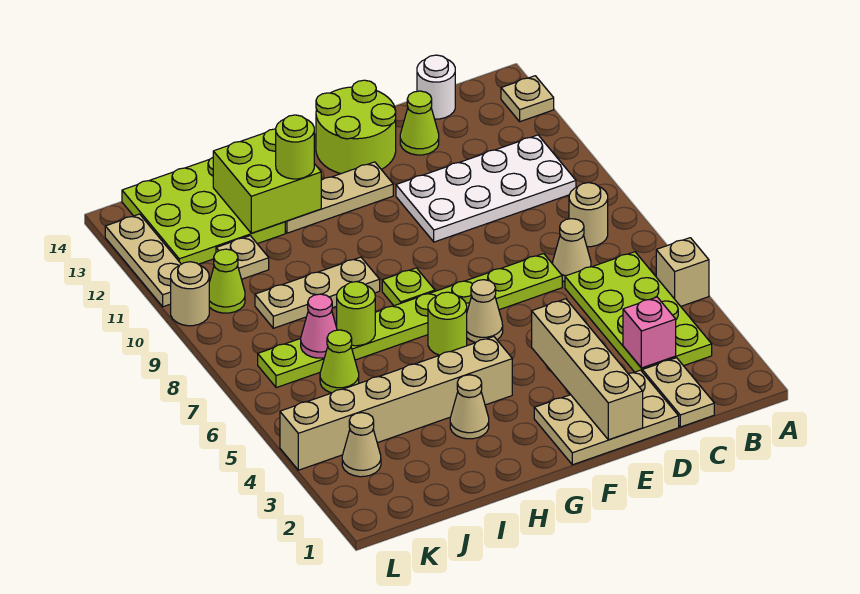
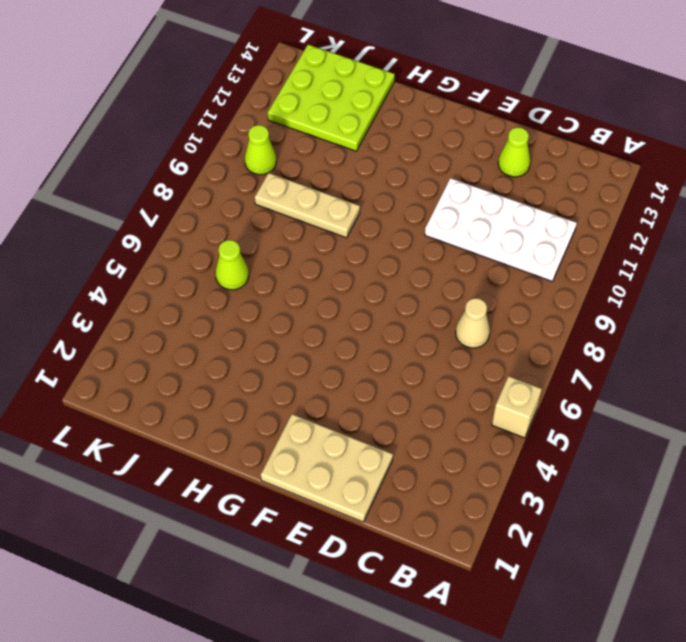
none -> tan plate A13 level 1
none -> lime plate B3:C6 level 1
none -> tan round brick B8 level 1
none -> tan plate C1:C2 level 1

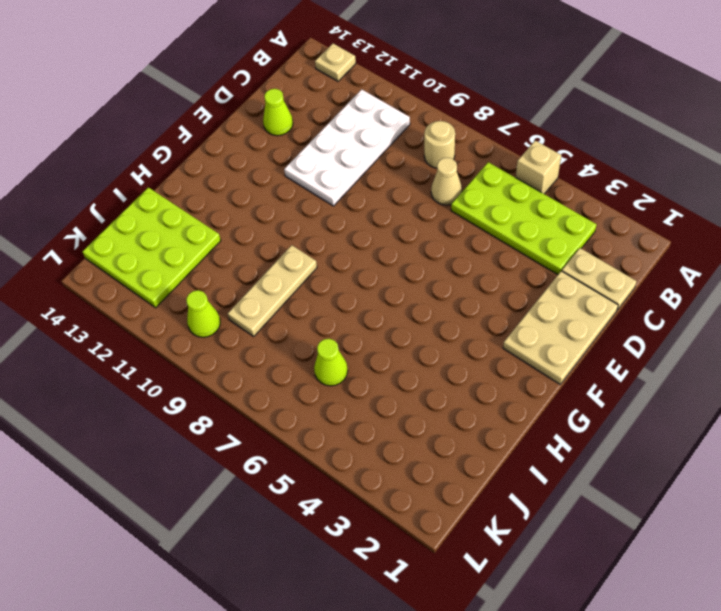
none -> white round brick C14 level 1
none -> lime plate D7:K7 level 1
none -> lime round brick E13:F14 level 1
none -> tan cone F6 level 1

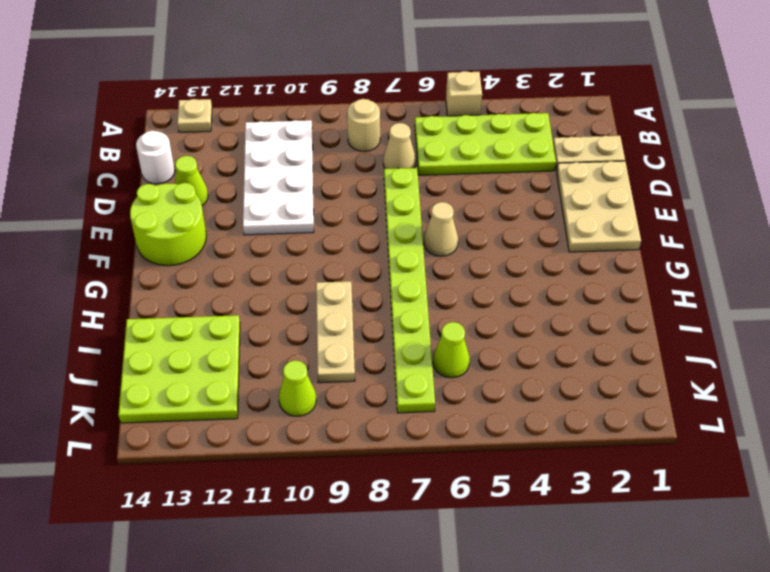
none -> tan plate F12:H12 level 1
none -> tan brick G4:L4 level 1
none -> lime round brick G6 level 1
none -> lime plate G8 level 1

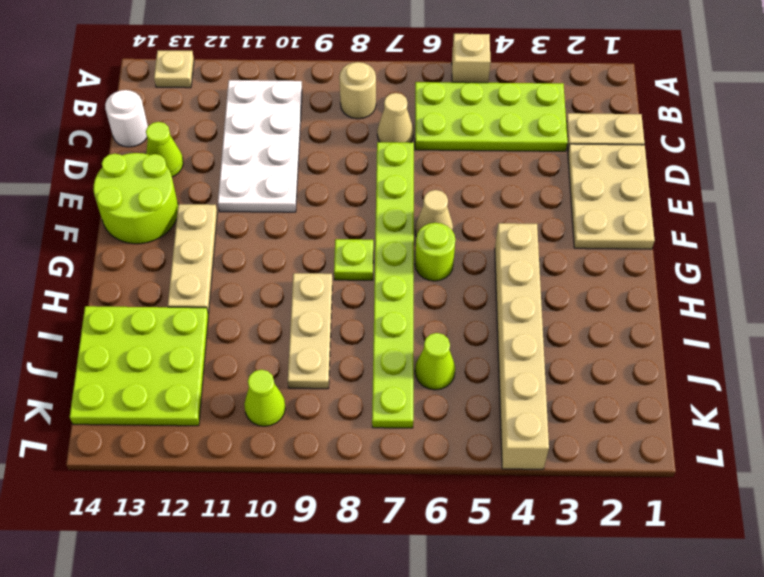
none -> tan cone H3 level 1
none -> tan plate J11 level 1
none -> tan cone K3 level 1
none -> tan round brick L10 level 1

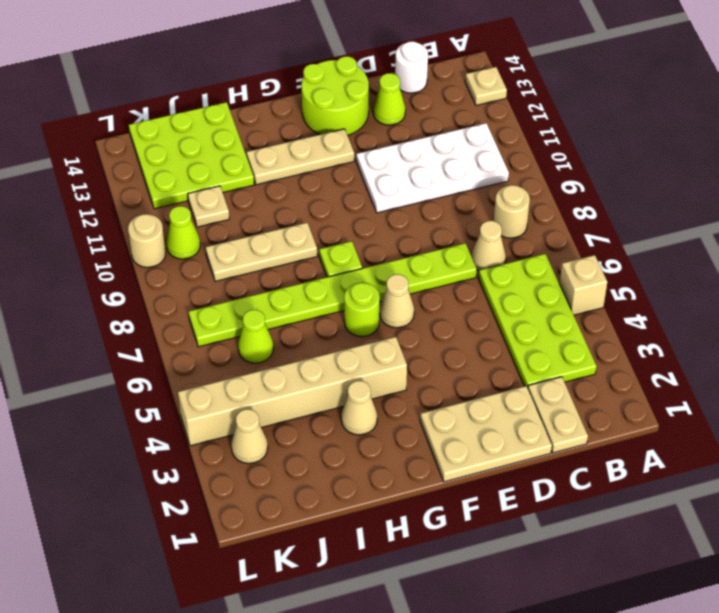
none -> tan plate L11:L13 level 1
none -> pink brick C3 level 2
none -> tan brick E1:E4 level 2
none -> lime brick H12:I13 level 2

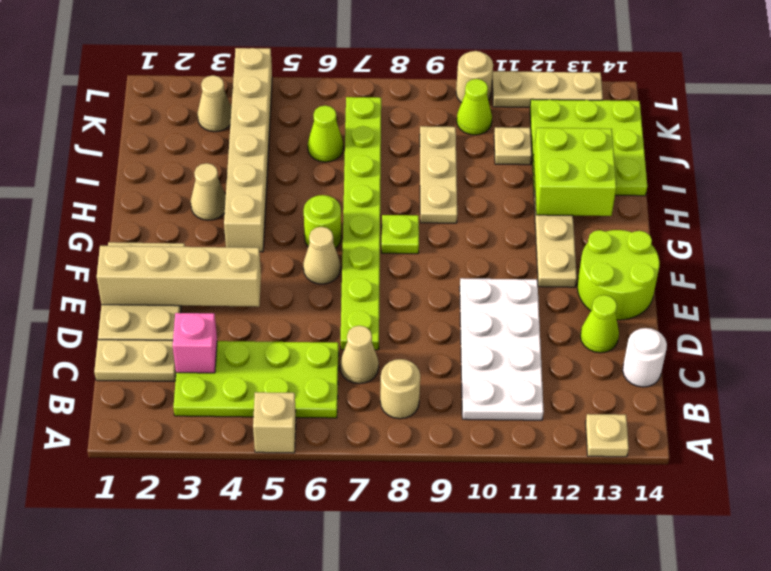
none -> lime round brick I7 level 2
none -> pink cone J7 level 2
none -> lime round brick H12 level 3

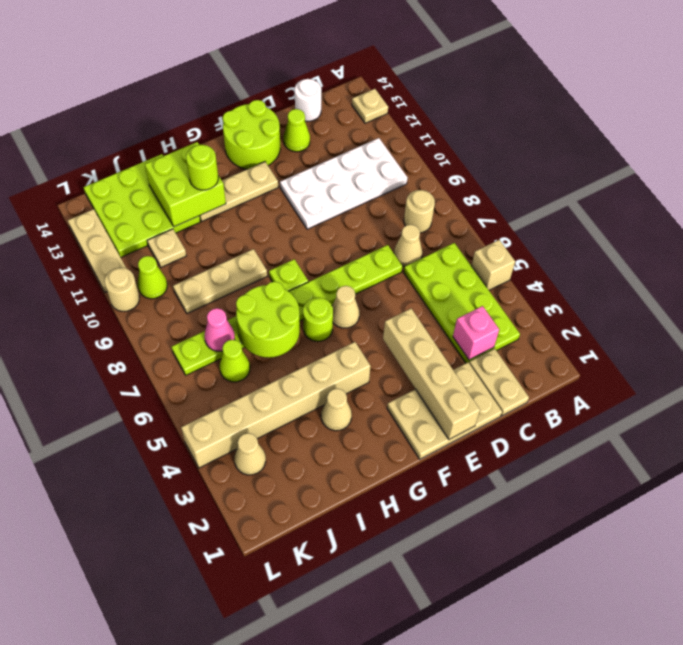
lime round brick H6:I7 level 2 -> lime round brick I7 level 2

